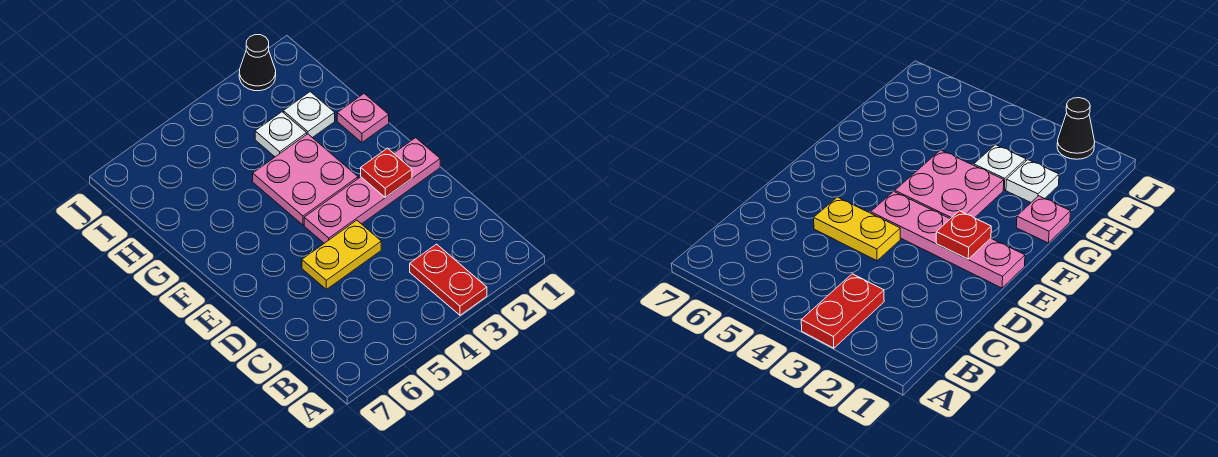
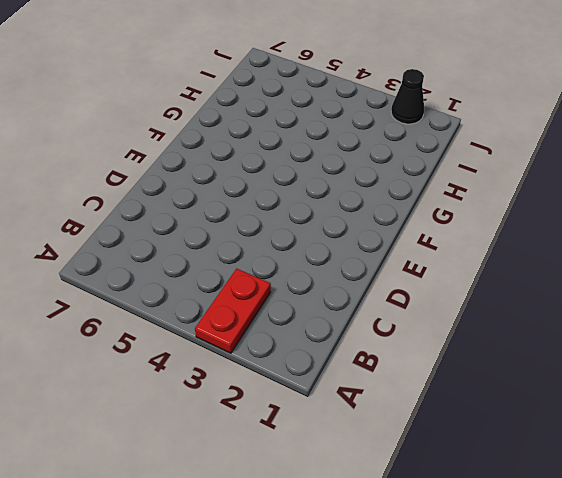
none -> yellow plate D4:D5 level 1
none -> pink plate E1:E4 level 1

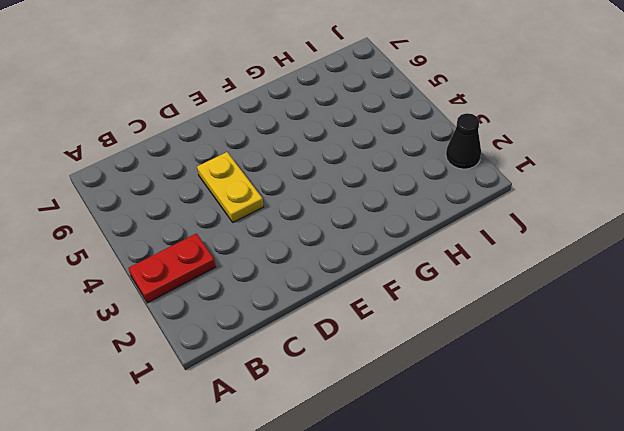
none -> pink plate E1:E4 level 1
none -> pink plate F3:G4 level 1

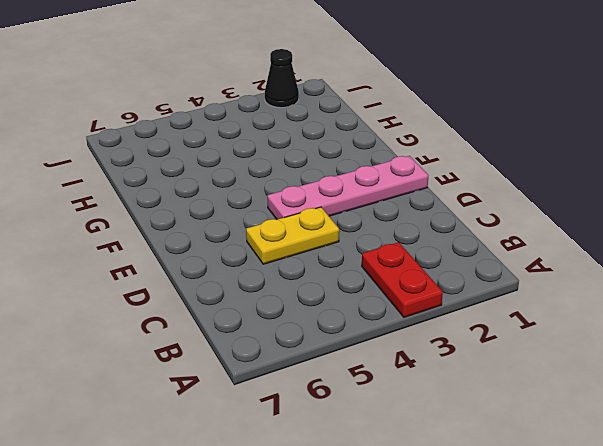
none -> pink plate F3:G4 level 1
none -> pink plate G1 level 1

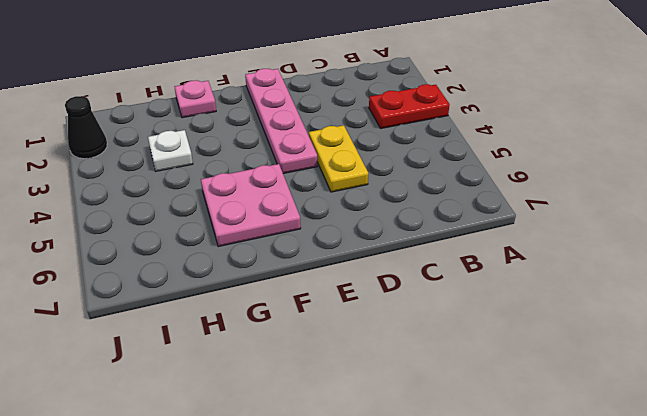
pink plate F5:G6 level 1 -> pink plate F3:G4 level 1
none -> white plate H2 level 1
none -> red plate E2 level 2

